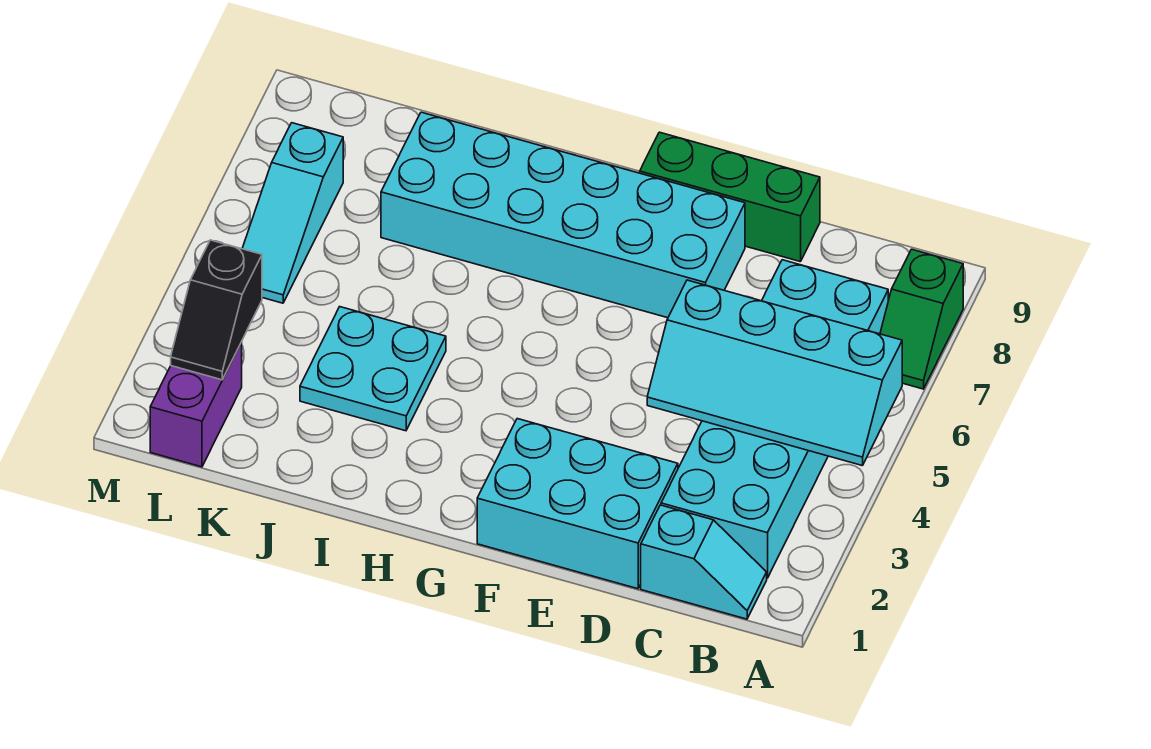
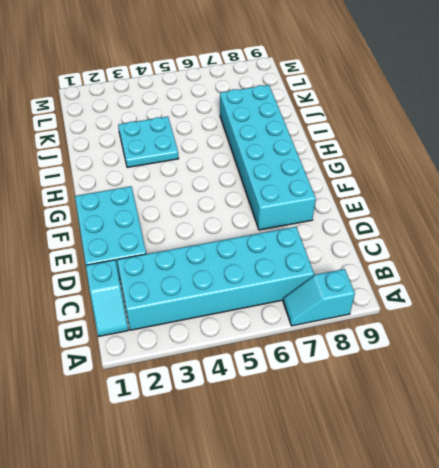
cyan slope A7:A8 level 1 top 8 -> green slope A7:A8 level 1 top 8
none -> green brick D9:F9 level 1
none -> purple brick L1:L2 level 1

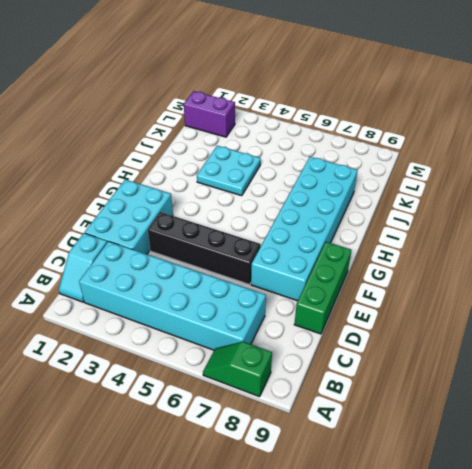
black brick E3:E6 level 1 -> none
none -> cyan slope L5:L7 level 1 top 7
none -> cyan slope A4:D5 level 2 top 5

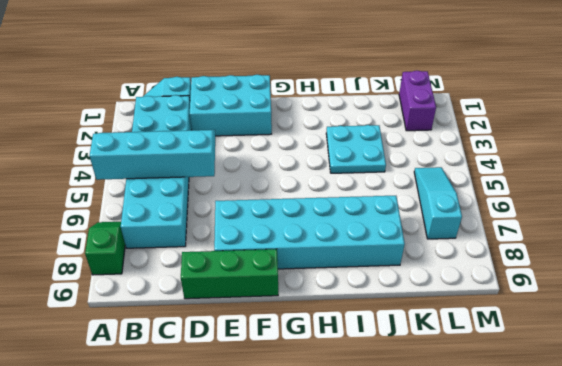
none -> black slope L2:L3 level 2 top 3

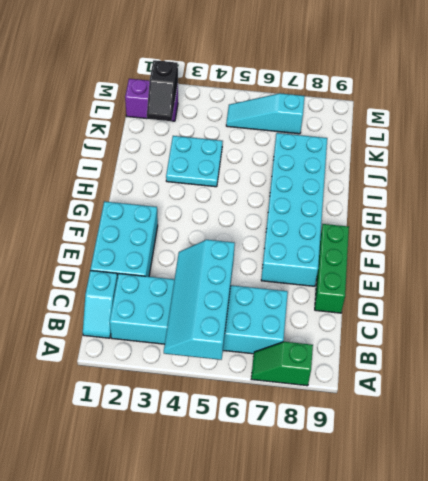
black slope K2:L2 level 2 top L -> black slope L2:L3 level 2 top 3

